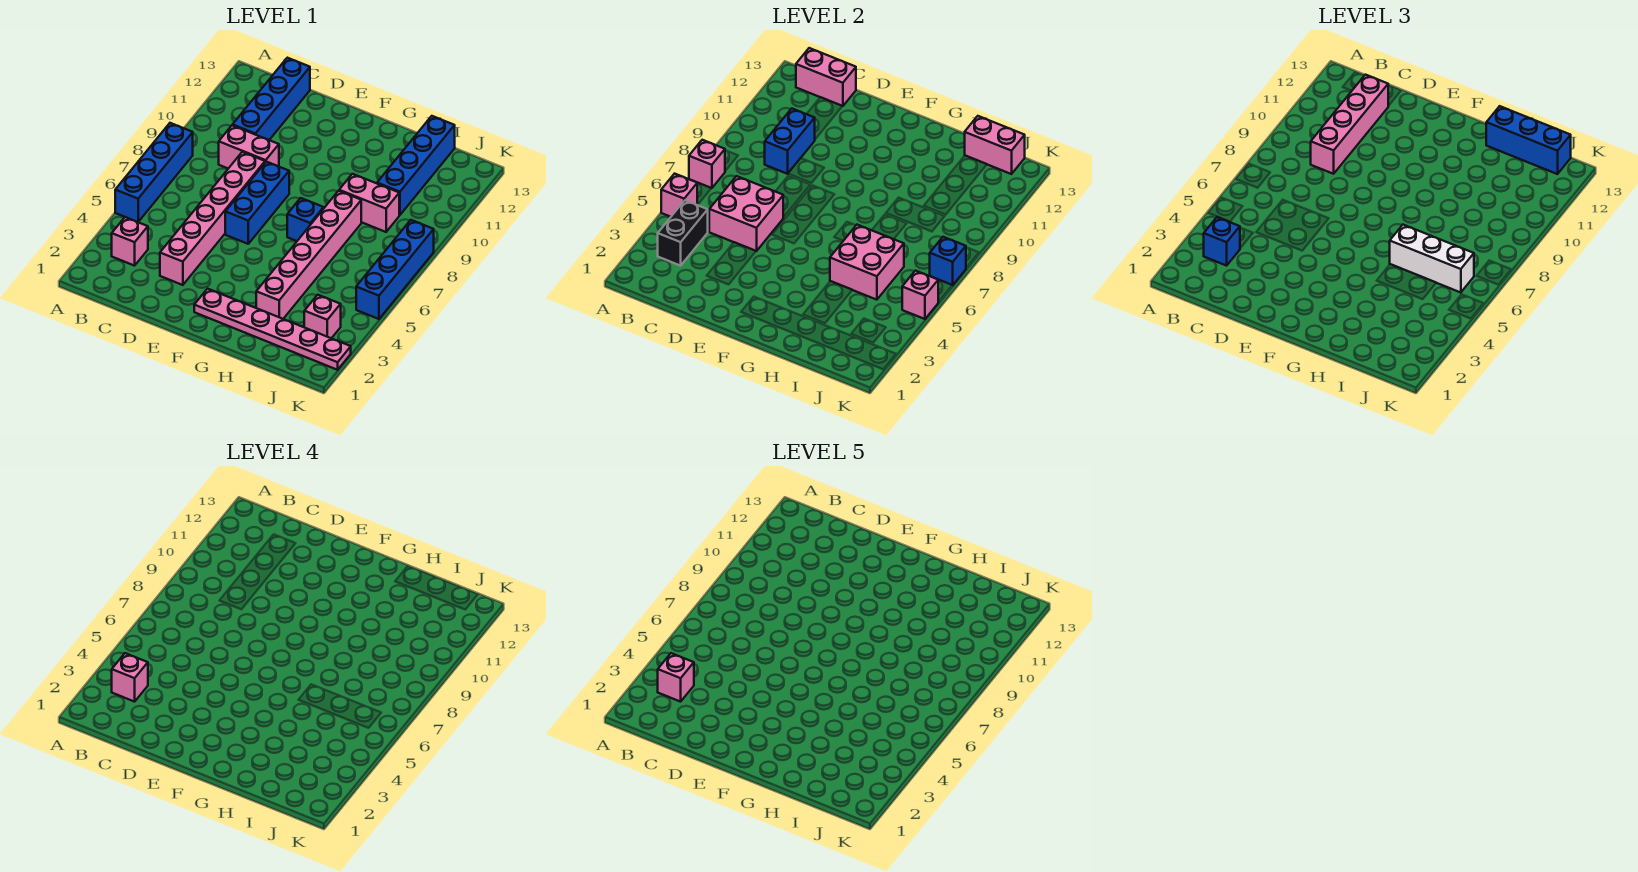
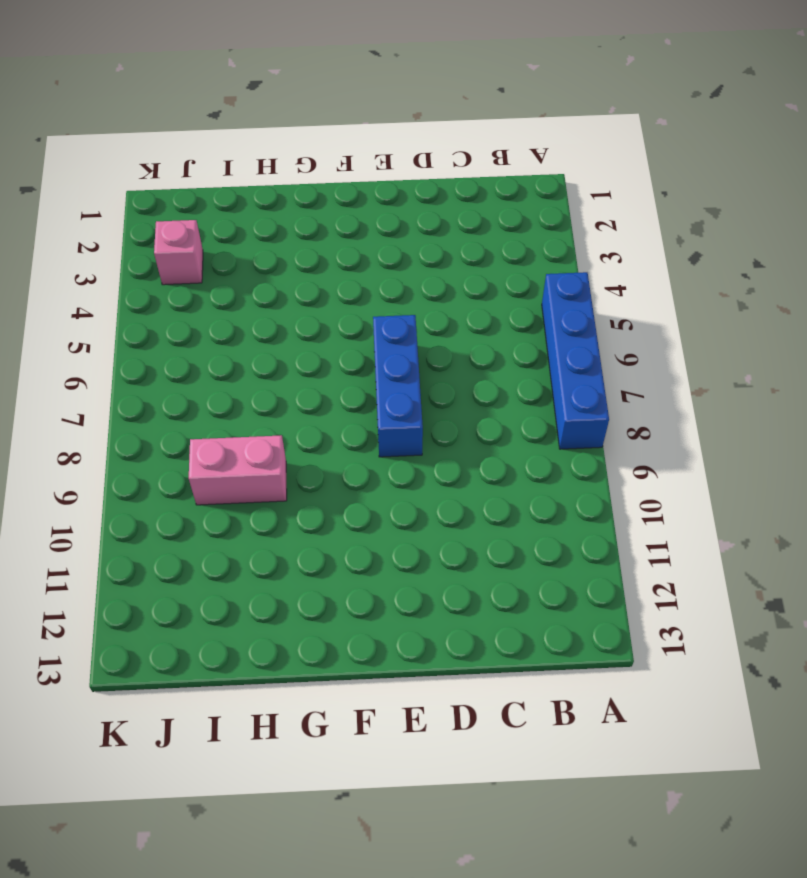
none -> pink brick B3 level 1
none -> pink brick C9:D9 level 1
none -> blue brick C10:C13 level 1

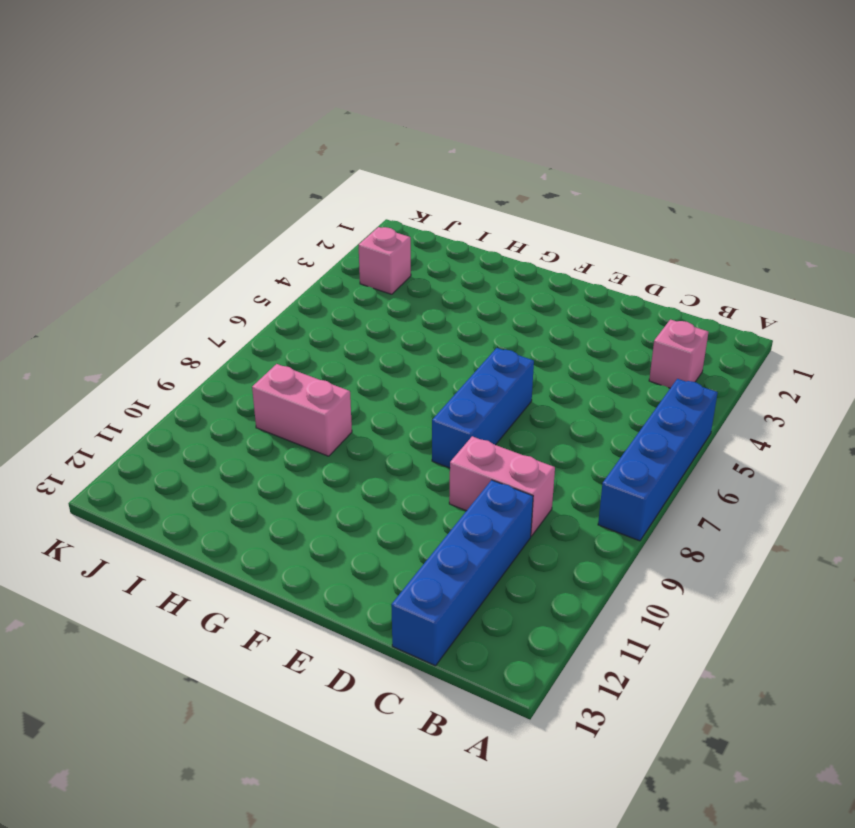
none -> pink brick D3:D8 level 1
none -> pink plate F2:K2 level 1
none -> blue brick G7 level 1

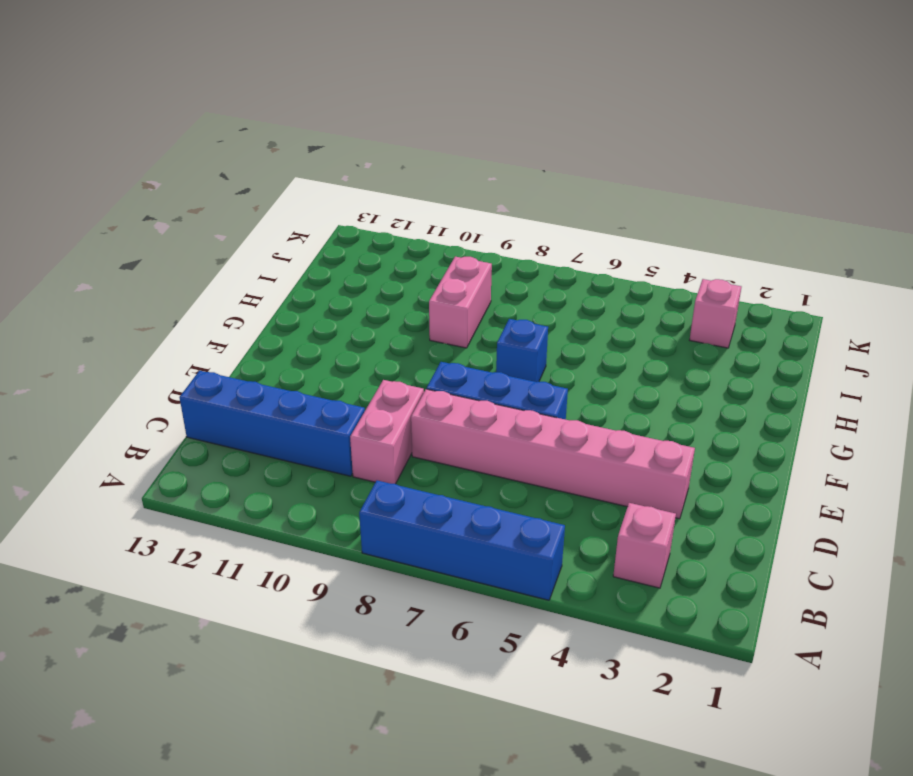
none -> pink plate F2:K2 level 1
none -> pink brick H3:H8 level 1
none -> blue brick I10:I13 level 1

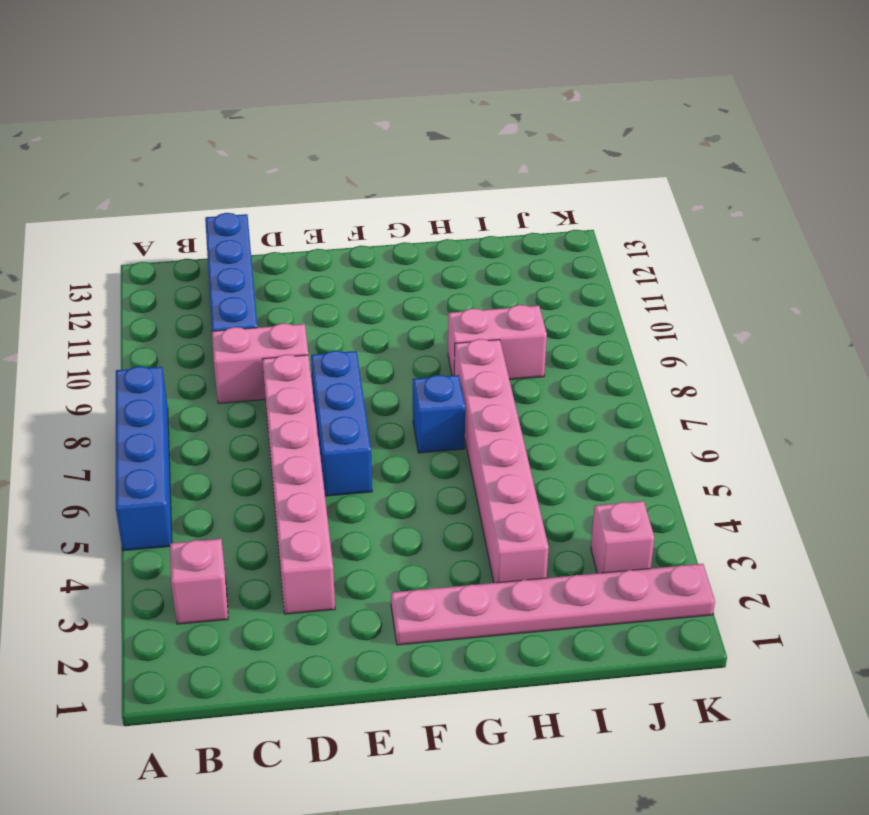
none -> blue brick I10:I13 level 1
none -> blue brick K5:K8 level 1
none -> pink brick A5 level 2

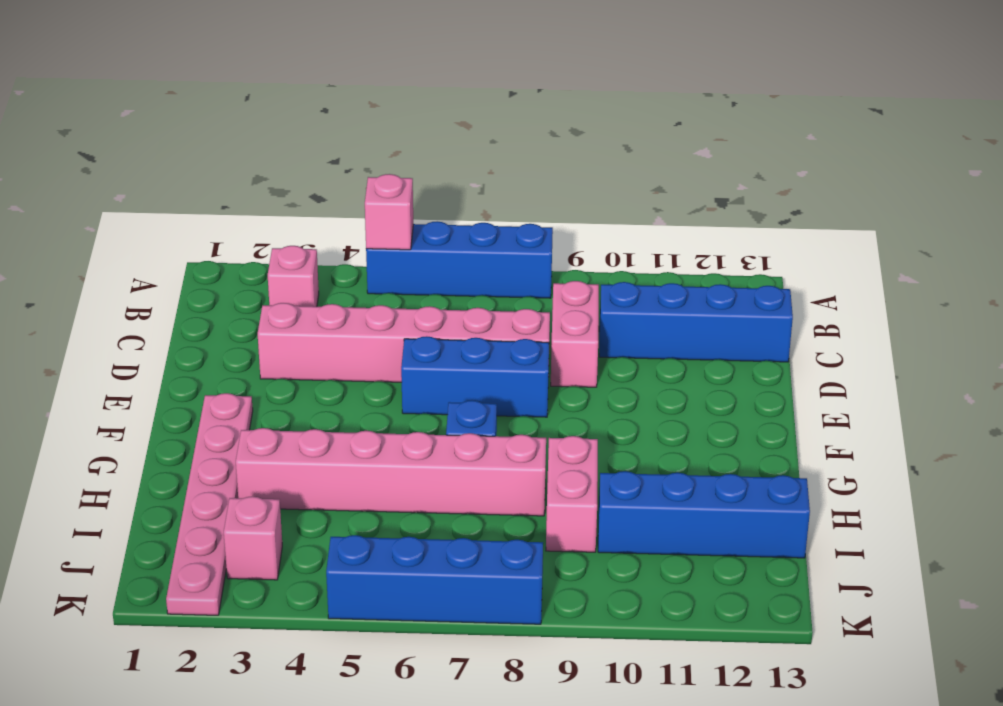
none -> pink brick A7 level 2
none -> black brick B3:B4 level 2
none -> pink brick B13:C13 level 2

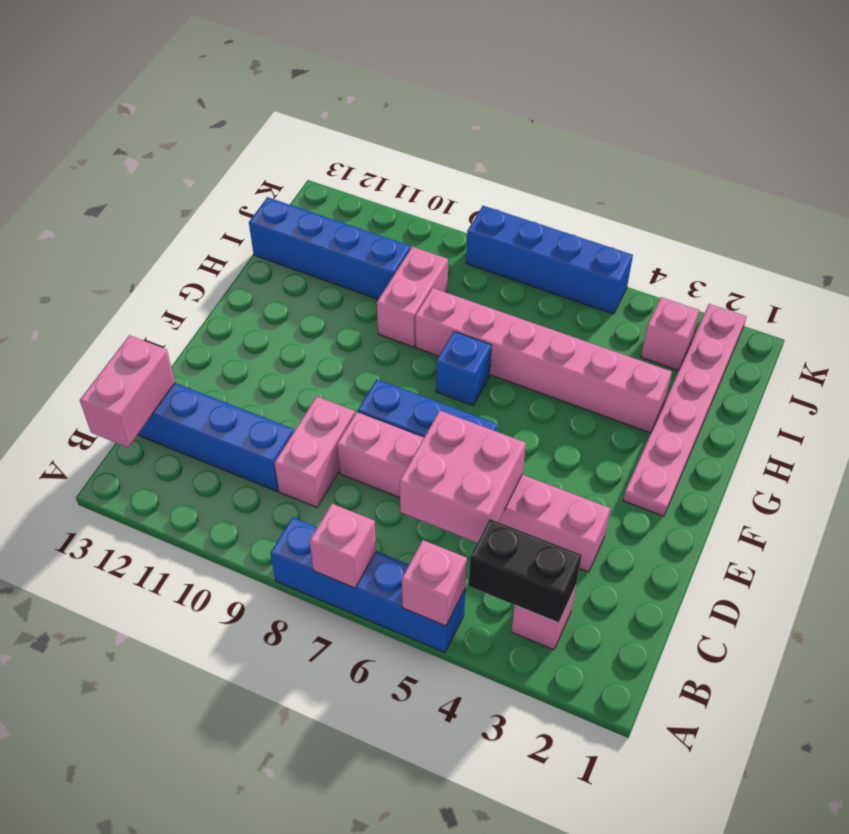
none -> blue brick C9:C10 level 2
none -> pink brick H5:I6 level 2
none -> pink brick I13:J13 level 2

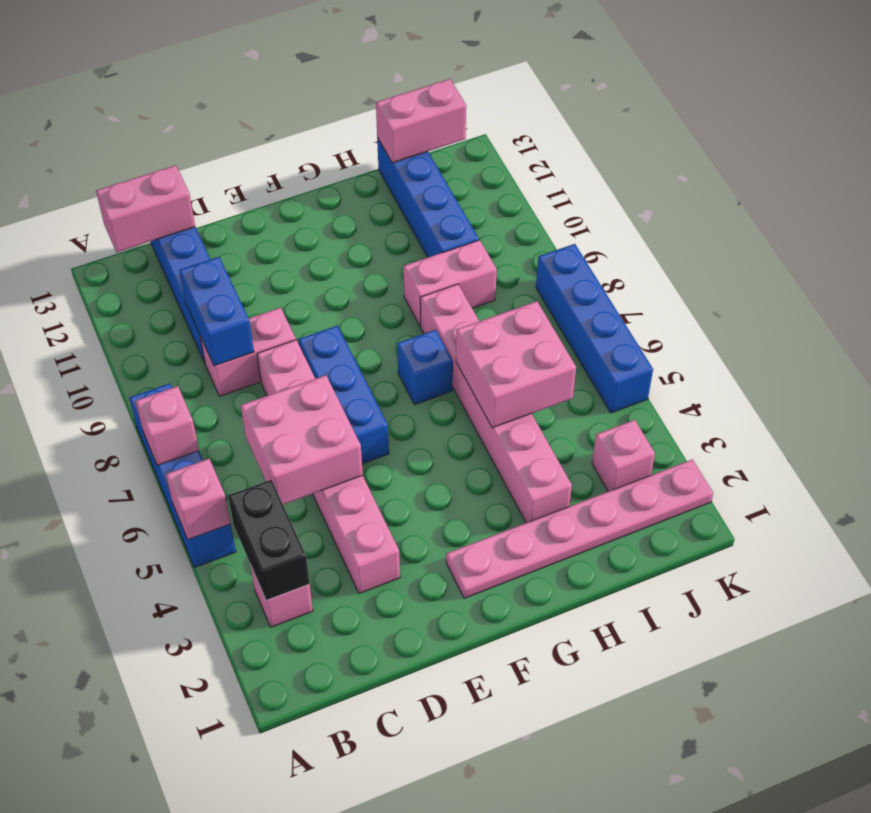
none -> pink brick K5 level 2
none -> blue brick K7 level 2
none -> blue brick B3 level 3

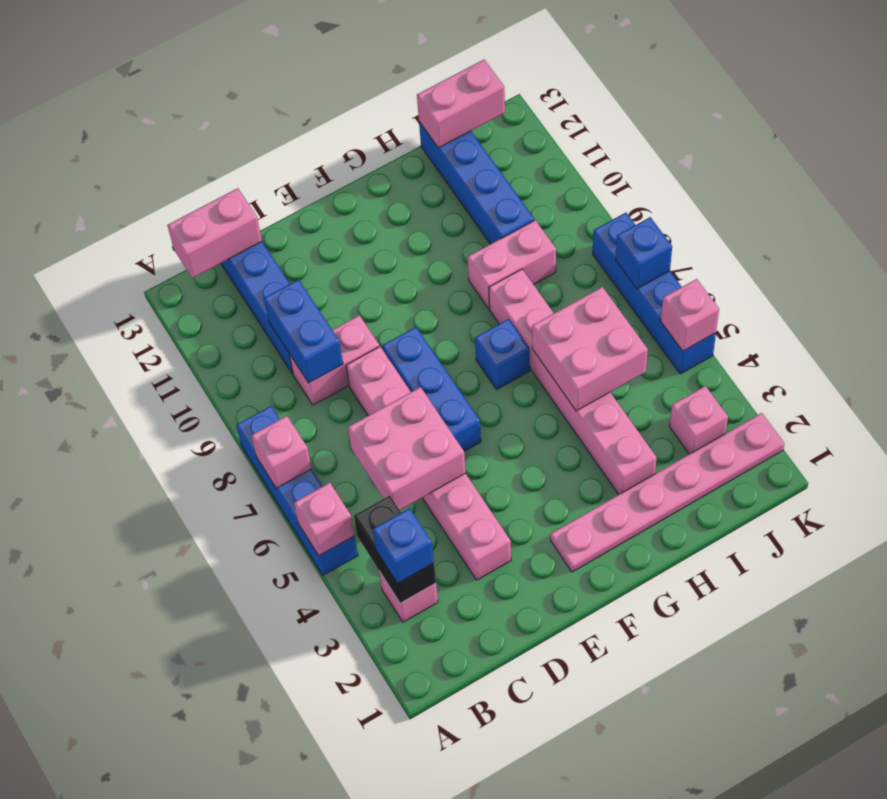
none -> pink brick C9:C12 level 3
none -> white brick H6:J6 level 3
none -> blue brick H13:J13 level 3

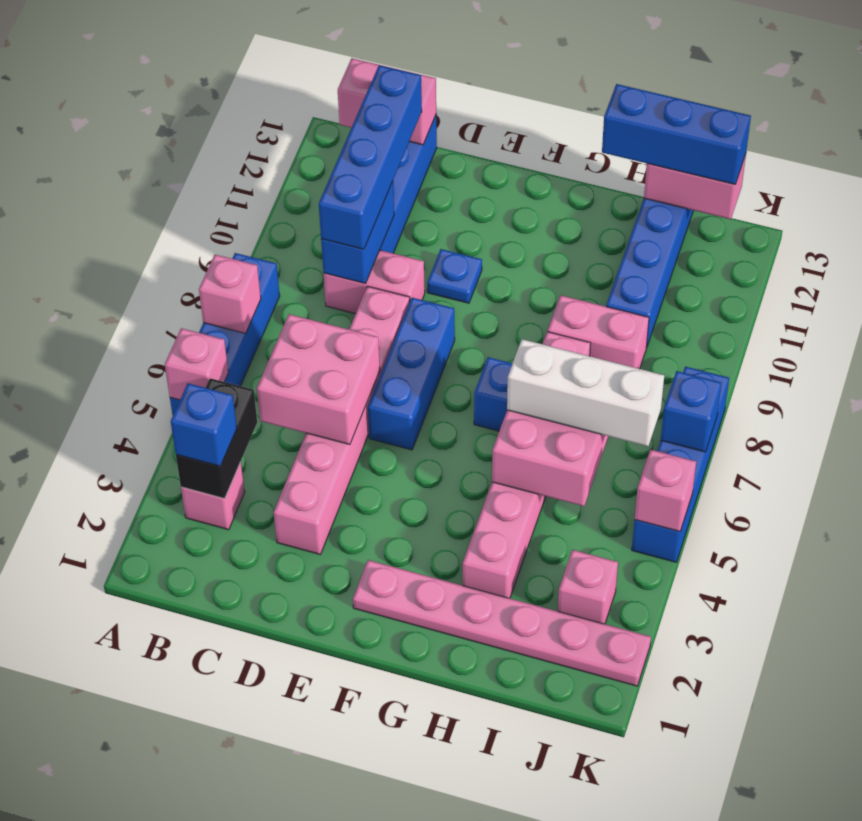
blue brick C9:C12 level 3 -> pink brick C9:C12 level 3
blue plate E10 level 1 -> none
none -> pink brick B3 level 4
none -> pink brick B3 level 5

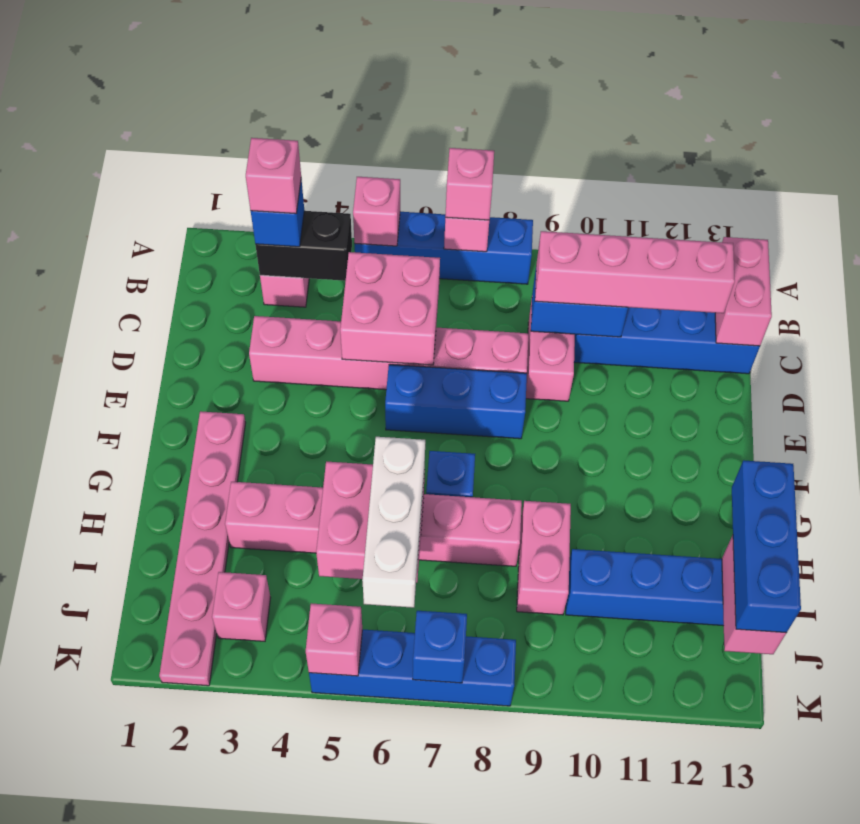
pink brick A7 level 3 -> pink brick B3 level 5

